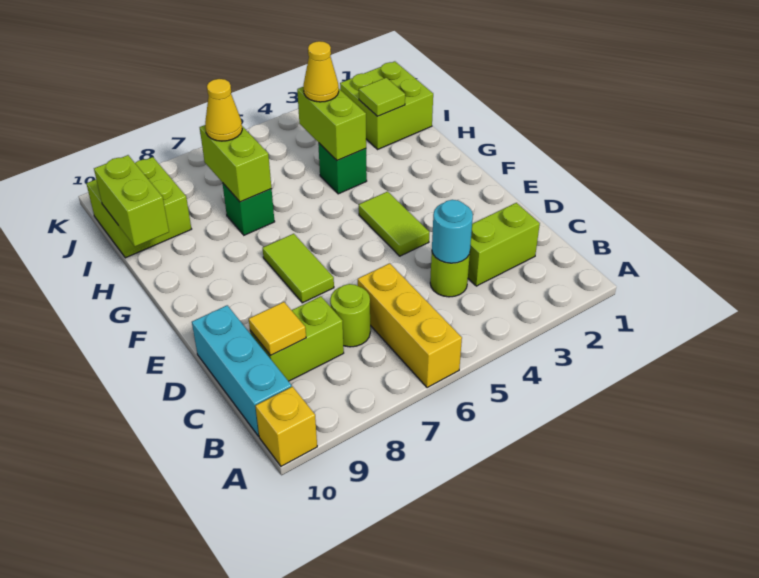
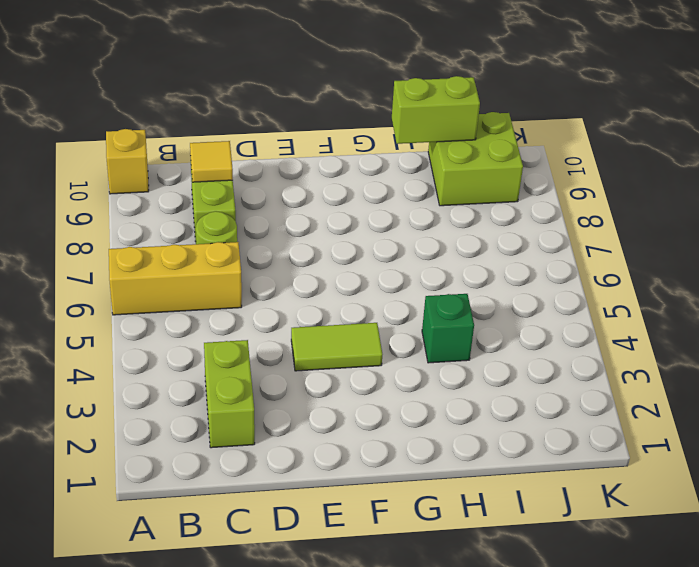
none -> cyan brick B10:D10 level 1
none -> lime round brick C4 level 1
none -> lime tile E7:F7 level 1

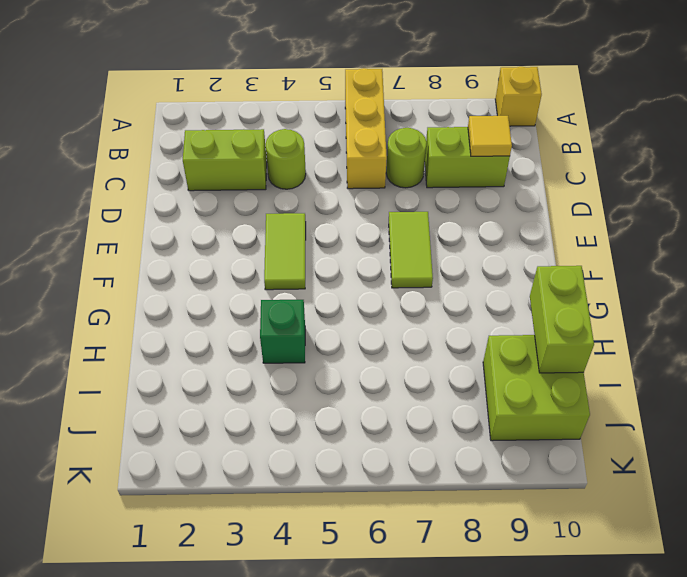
none -> cyan brick B10:D10 level 1
none -> green brick H7 level 1
none -> lime brick I1:J2 level 1

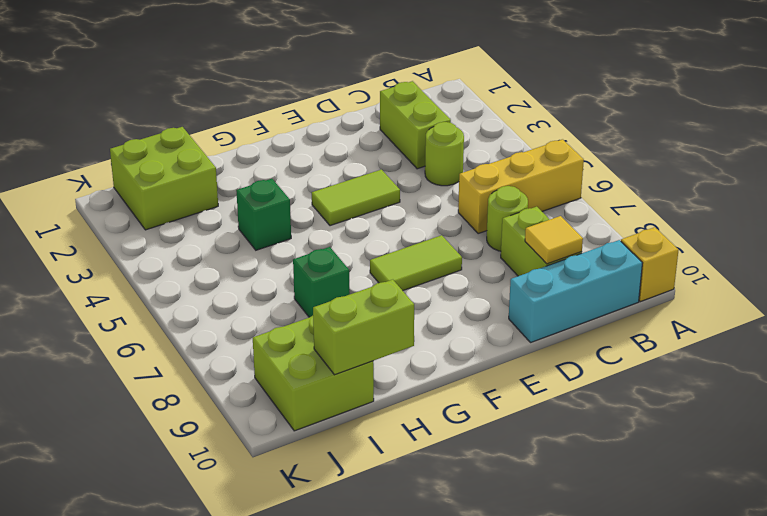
none -> cyan round brick C4 level 2
none -> lime brick H4:I4 level 2
none -> lime brick H7:I7 level 2

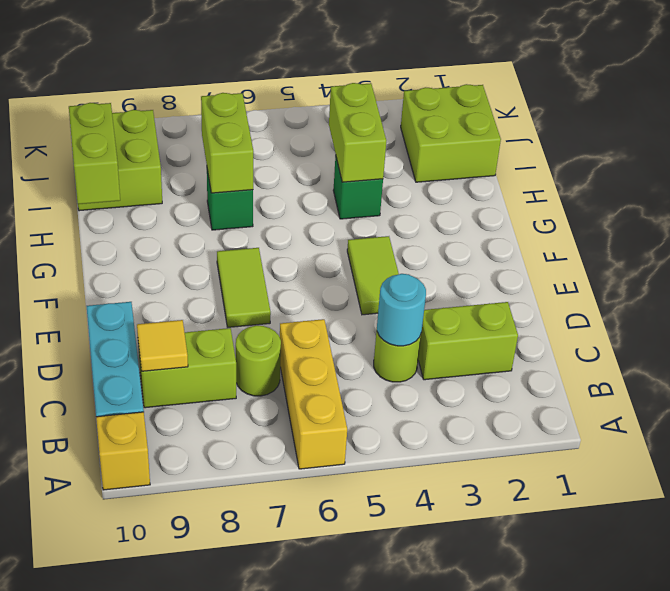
none -> lime tile I2 level 2
none -> yellow cone I4 level 3
none -> yellow cone I7 level 3

